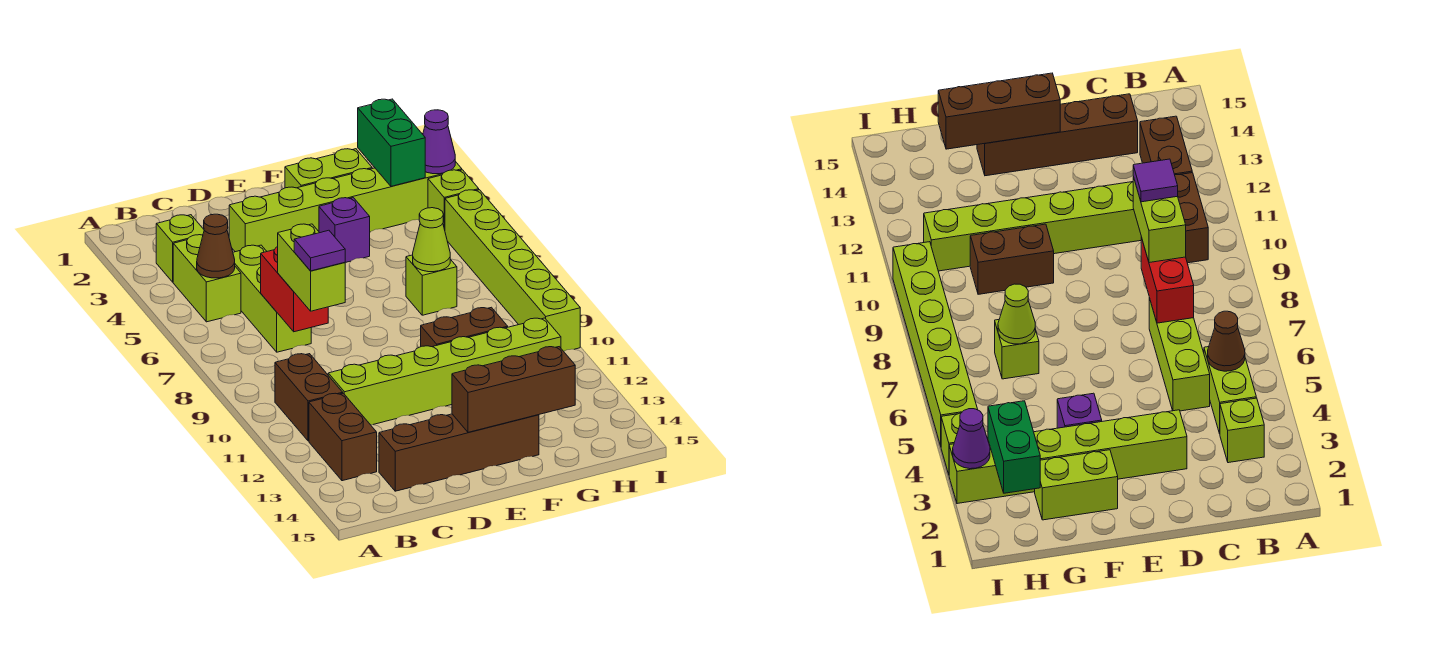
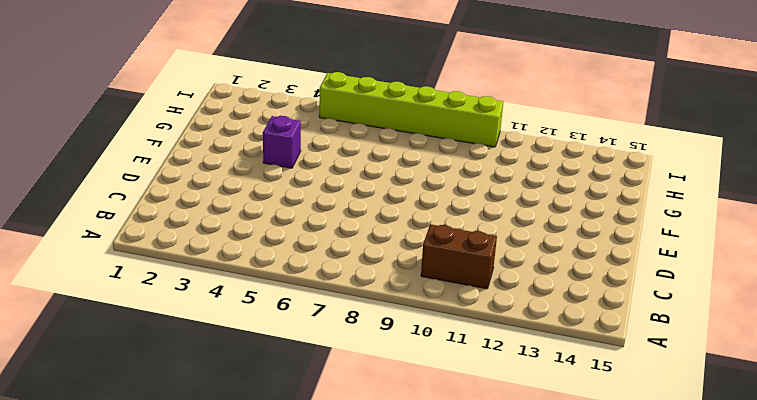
none -> lime brick B3 level 1
none -> lime brick B4:B5 level 1
none -> brown brick B12:B13 level 1

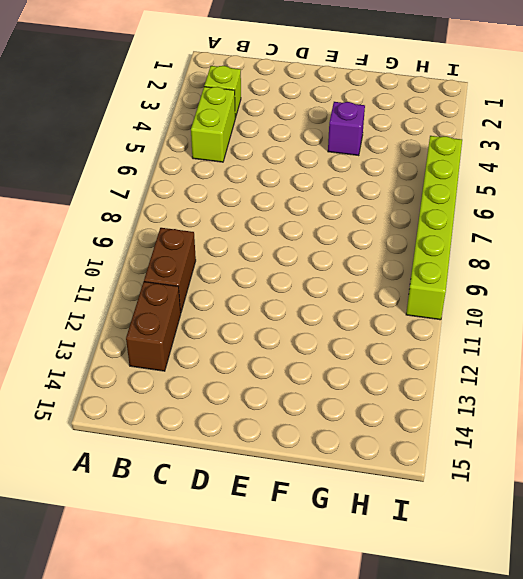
none -> lime brick C5:C7 level 1
none -> lime brick C11:H11 level 1
none -> brown brick C14:F14 level 1

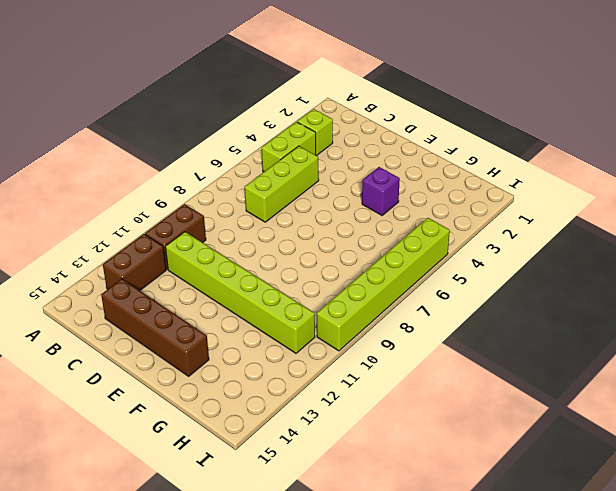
none -> lime brick D3:I3 level 1
none -> lime brick F2:G2 level 1
none -> brown brick F10:G10 level 1

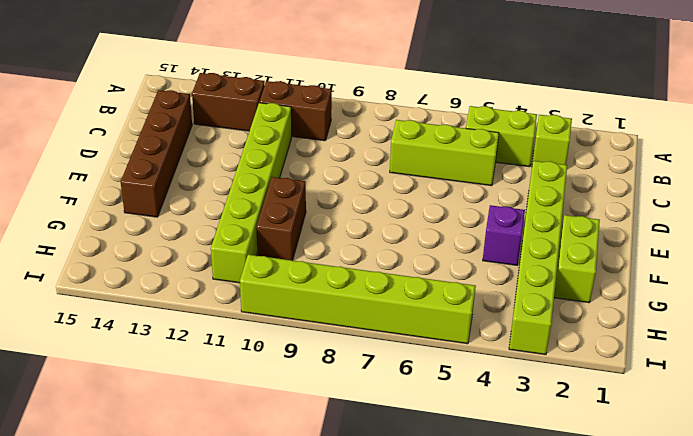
none -> lime brick G7 level 1
none -> lime brick I4 level 1
none -> brown cone B5 level 2

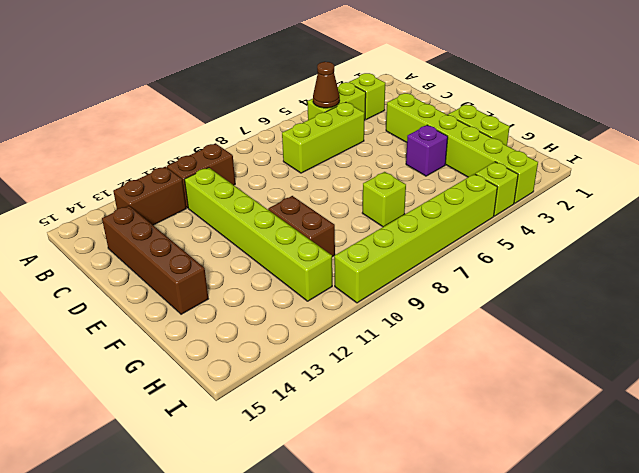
none -> red brick C7:C8 level 2
none -> brown brick E14:G14 level 2
none -> lime cone G7 level 2

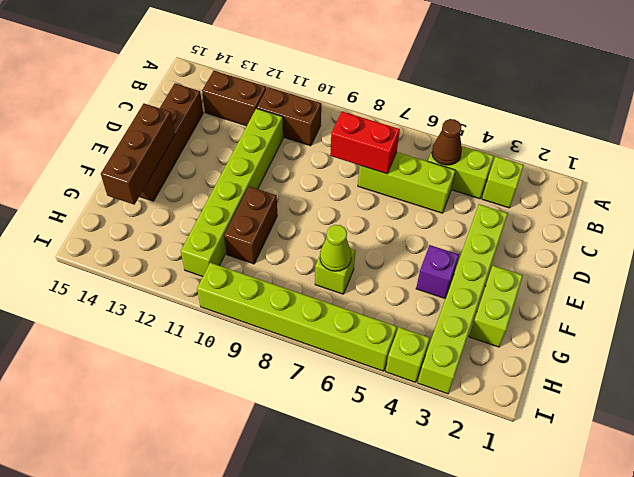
none -> green brick H2:H3 level 2
none -> purple cone I3 level 2
none -> lime brick C8:C9 level 3

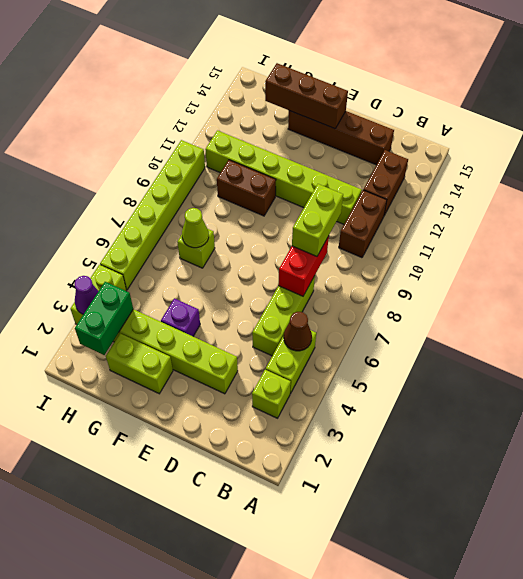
none -> purple tile C9 level 4

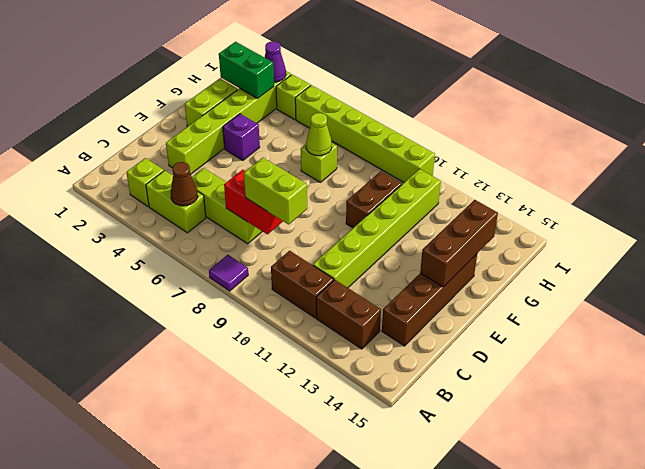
purple tile A8 level 1 -> purple tile C9 level 4

